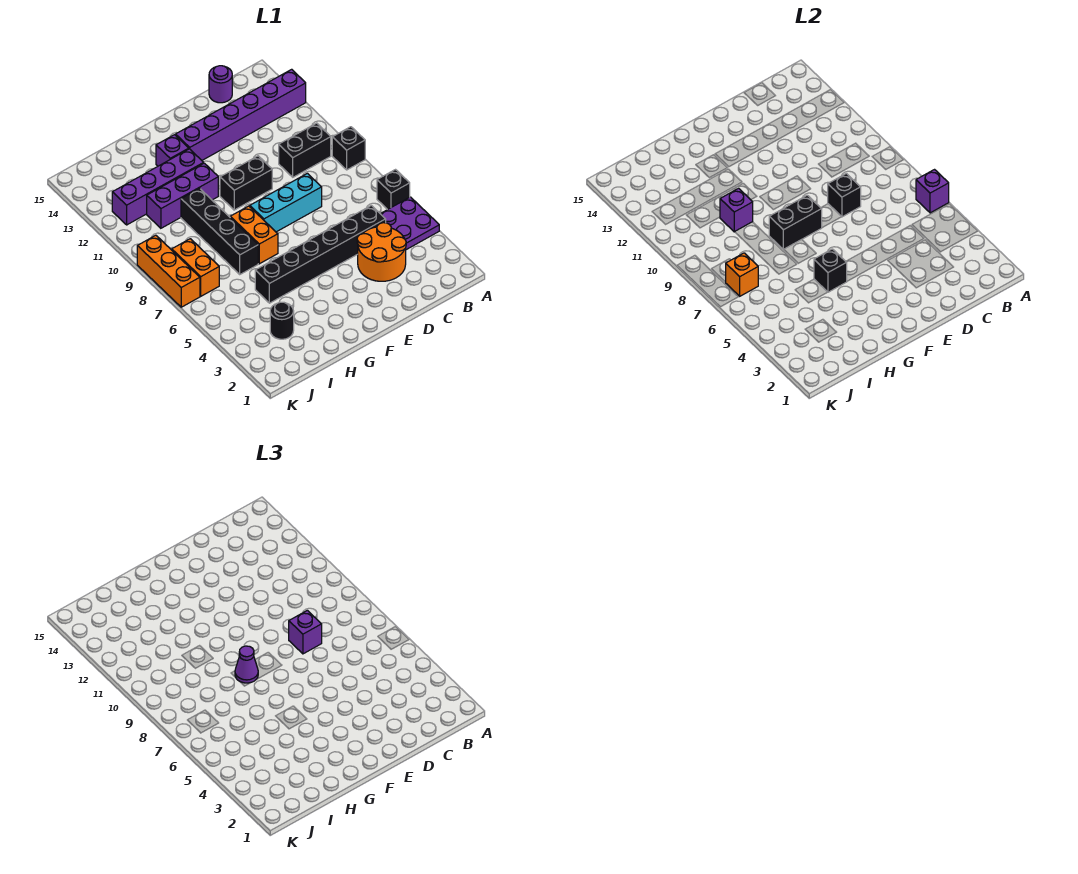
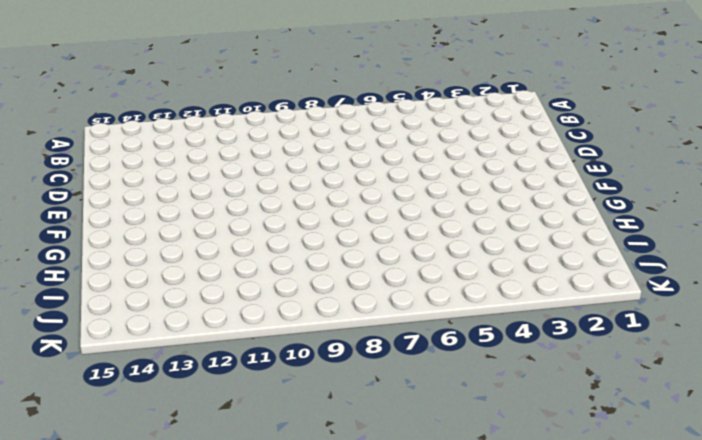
none -> purple plate A4:B5 level 1
none -> black brick A6 level 1
none -> black brick A9 level 1

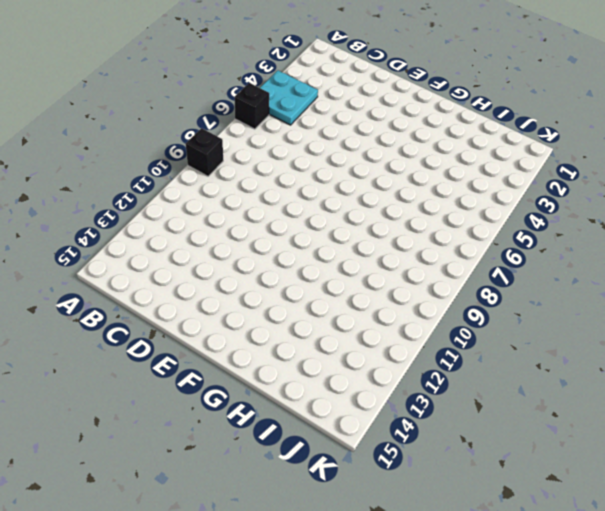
cyan plate A4:B5 level 1 -> purple plate A4:B5 level 1
none -> purple brick A13:F13 level 1
none -> black brick B10:C10 level 1
none -> orange round brick C3:D4 level 1

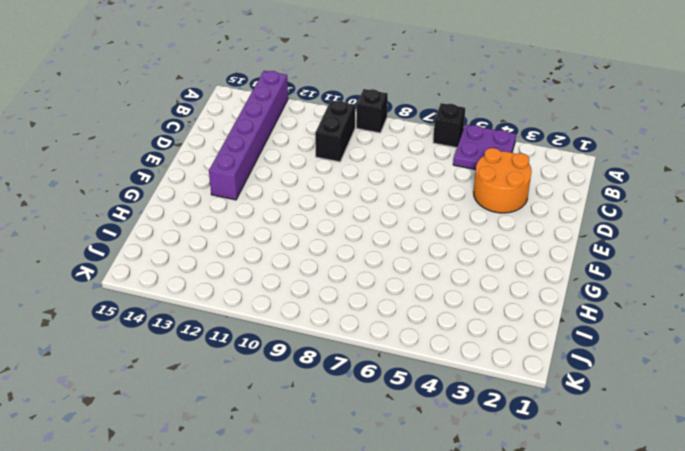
none -> black brick C5:H5 level 1
none -> purple round brick C15 level 1
none -> cyan brick D8:F8 level 1

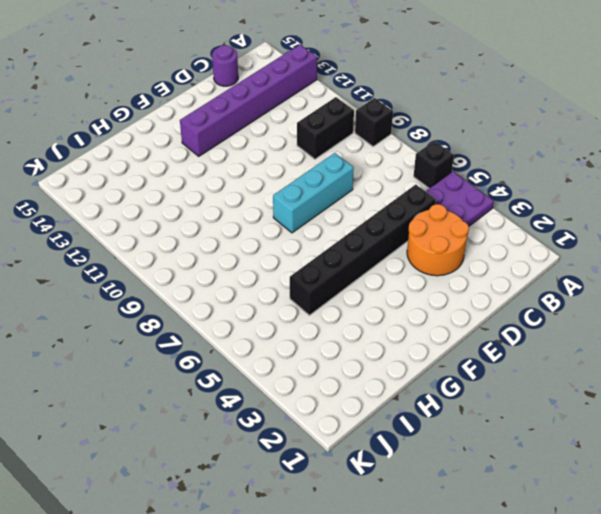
none -> black brick E10:F10 level 1
none -> orange brick G7:G8 level 1
none -> purple brick G11:I11 level 1

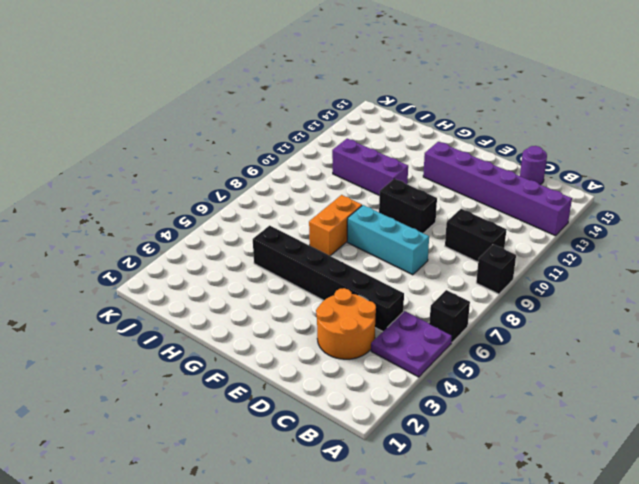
none -> purple brick G12:J12 level 1
none -> purple brick G13 level 1
none -> black brick H7:H10 level 1

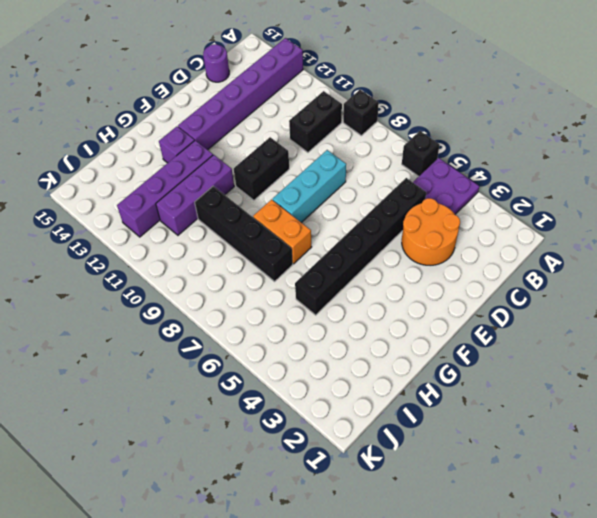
none -> black round brick I3 level 1
none -> orange brick J7:J8 level 1
none -> orange brick K7:K9 level 1

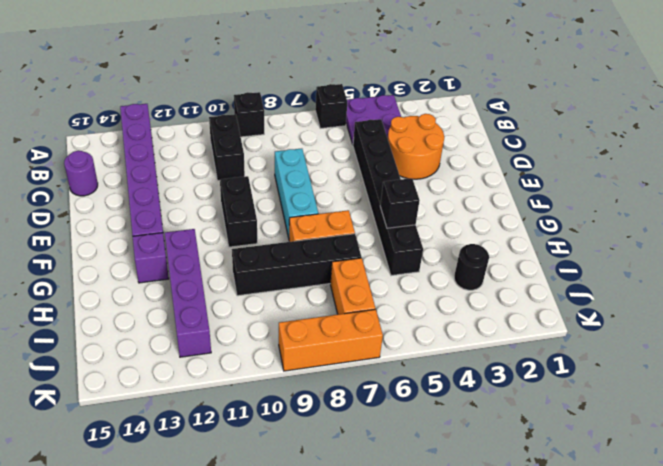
orange brick I7:J7 level 1 -> orange brick J7:J8 level 1
none -> purple brick G11:I11 level 1
none -> purple brick A6 level 2
none -> black brick D8 level 2

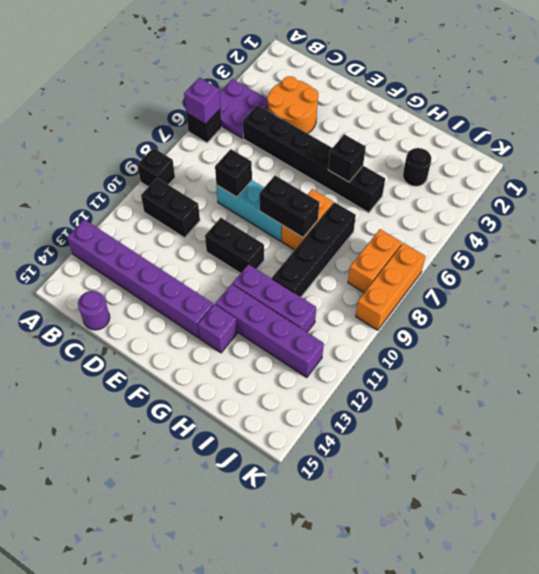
none -> purple brick H10 level 2
none -> orange brick J7 level 2
none -> purple brick D8 level 3

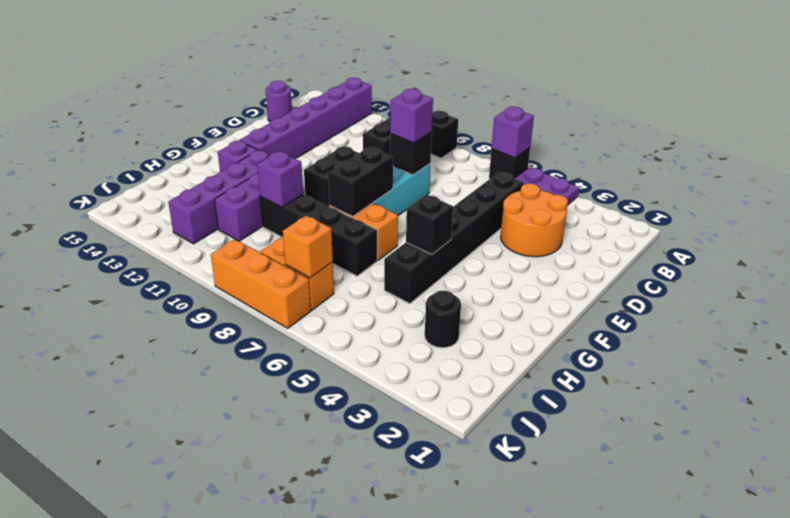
none -> purple cone G8 level 3

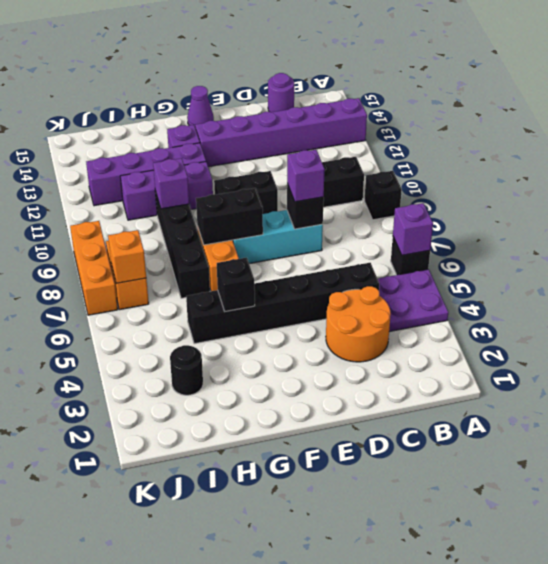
purple cone F15 level 1 -> purple cone G8 level 3

